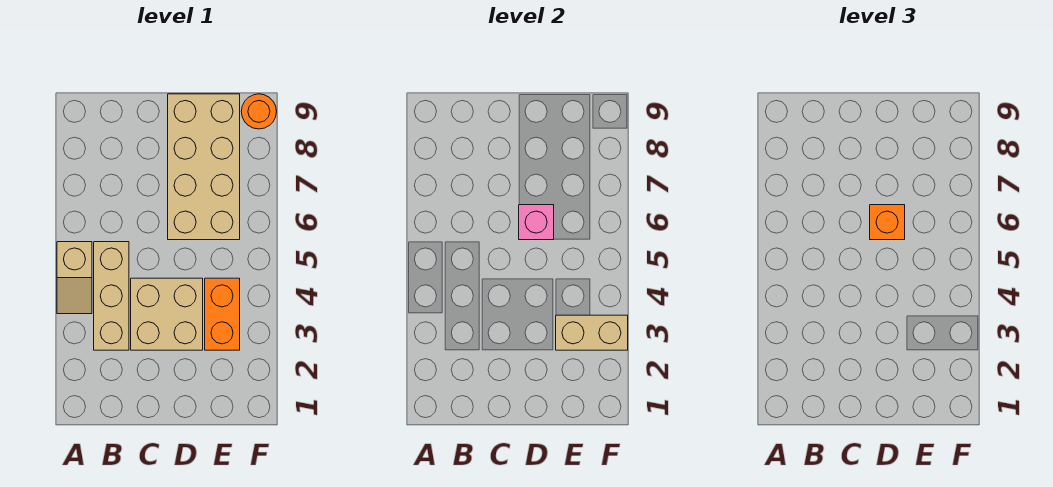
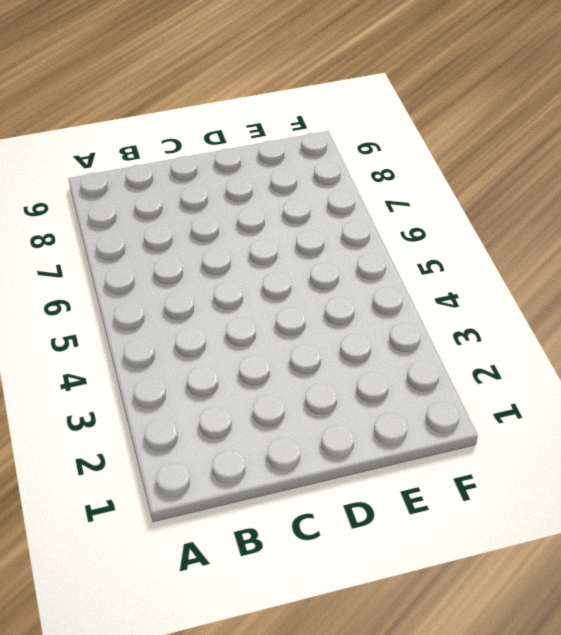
none -> tan slope A4:A5 level 1 top 5
none -> tan brick B3:B5 level 1

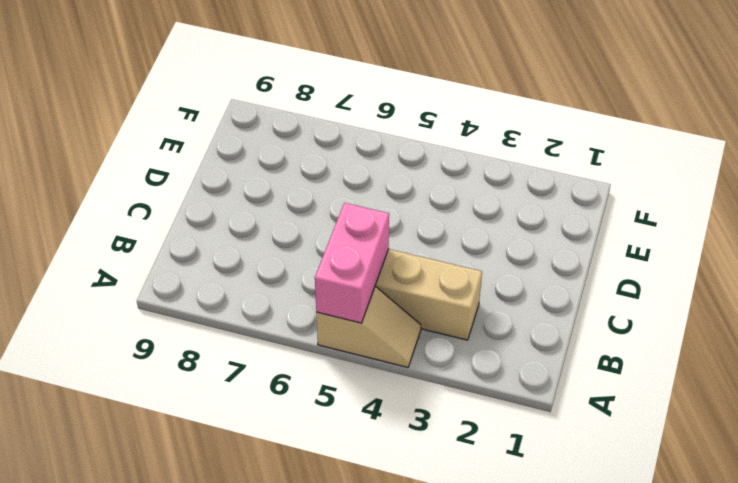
pink brick A5:B5 level 2 -> none
none -> tan brick C3:D4 level 1
none -> tan brick D6:E9 level 1

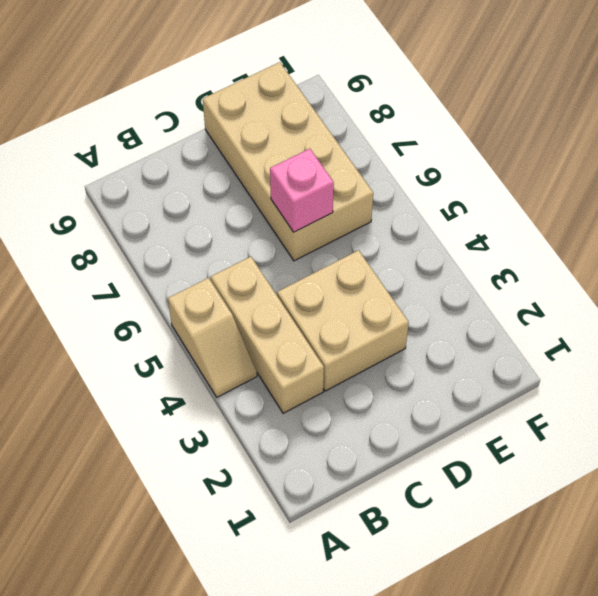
none -> orange brick E3:E4 level 1
none -> orange round brick F9 level 1

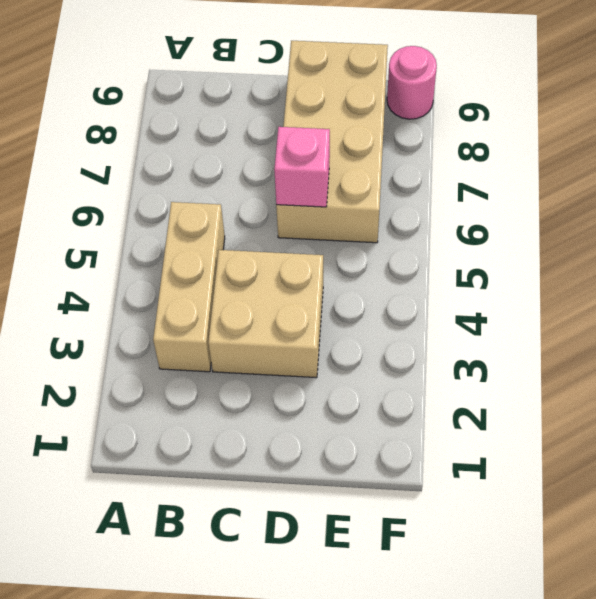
pink round brick F9 level 1 -> orange round brick F9 level 1
none -> tan slope A4:A5 level 1 top 5
none -> orange brick E3:E4 level 1

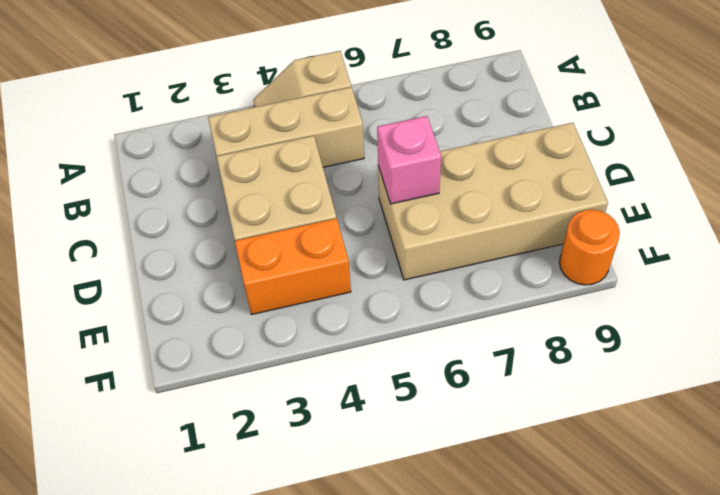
none -> tan brick E3:F3 level 2
none -> orange brick D6 level 3

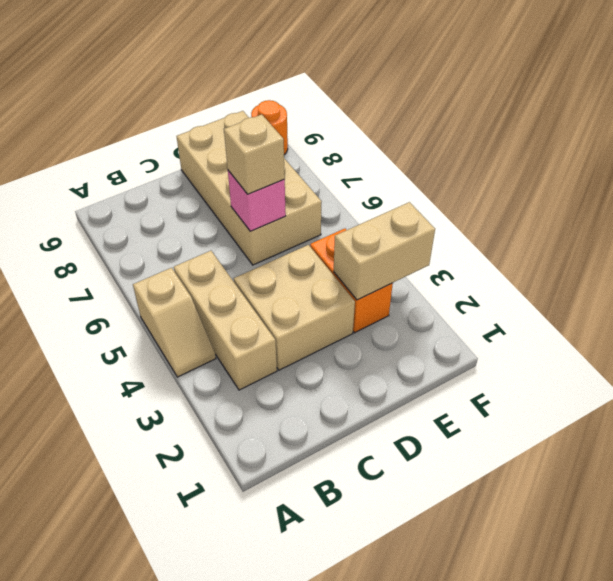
tan brick D6 level 3 -> orange brick D6 level 3

